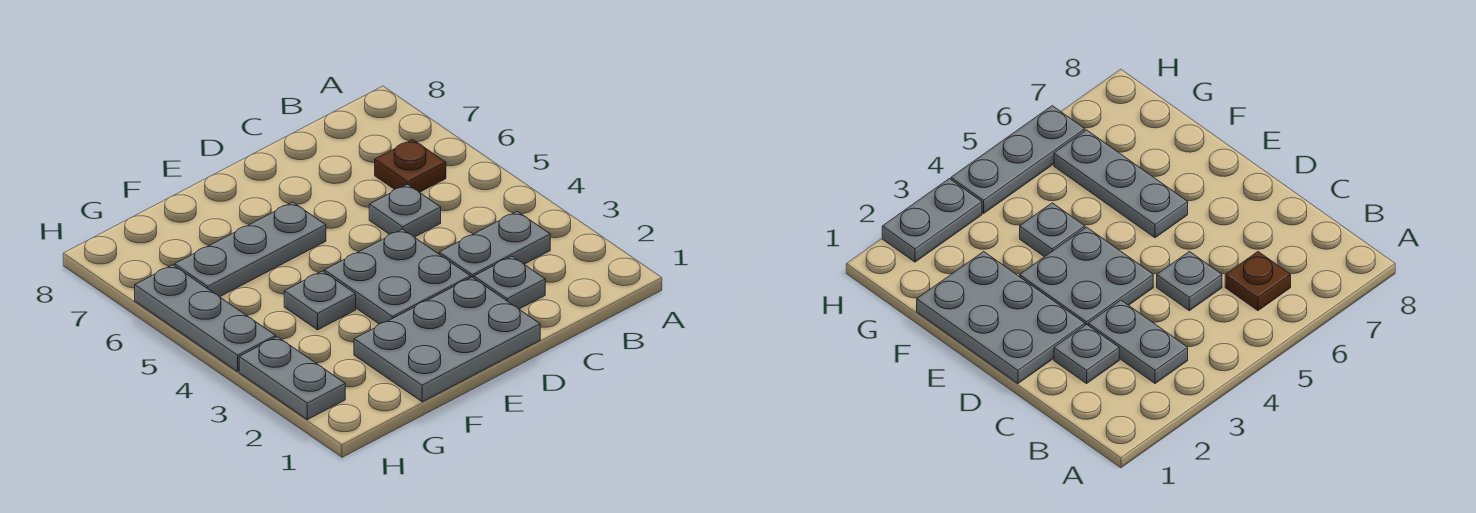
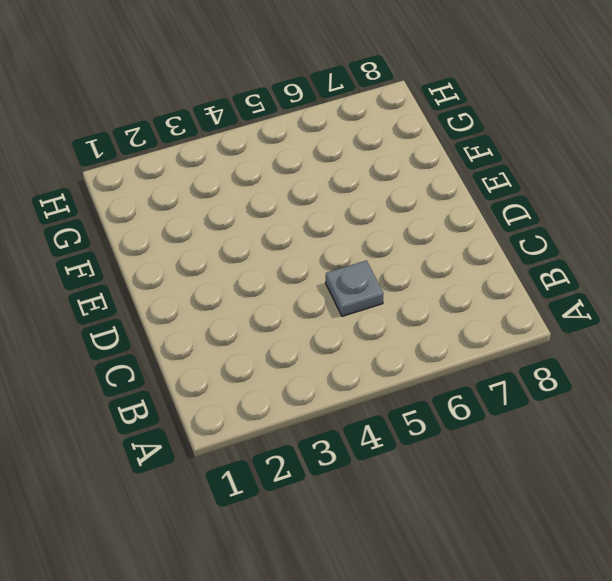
none -> grey plate B3:C3 level 1
none -> brown plate B6 level 1

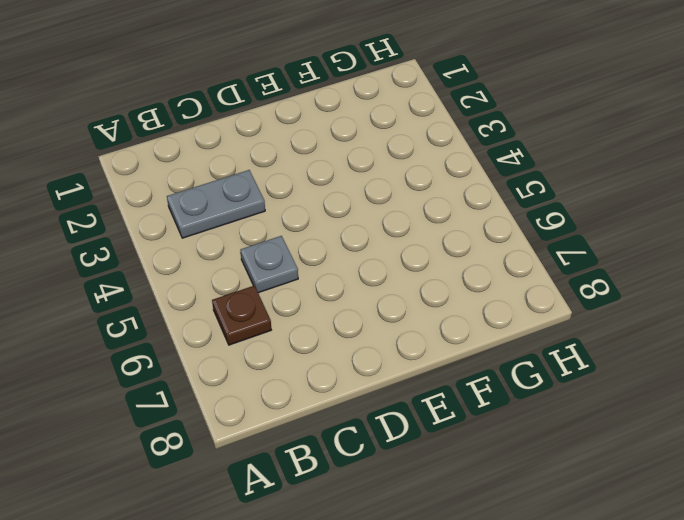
none -> grey plate C2 level 1
none -> grey plate D1:F2 level 1

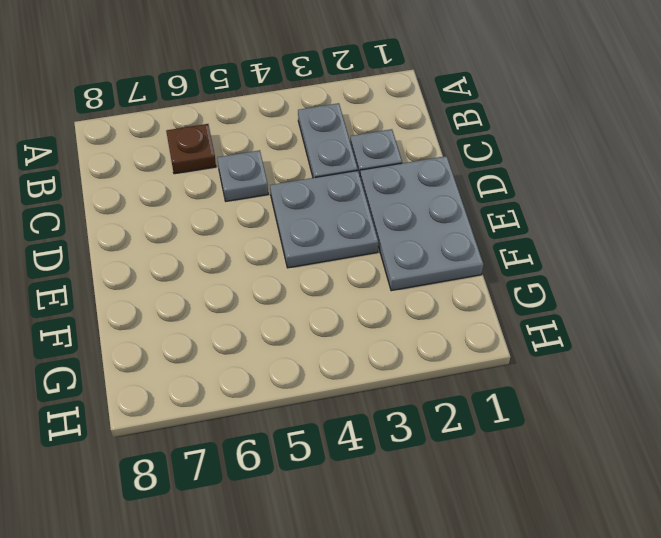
none -> grey plate E6:G6 level 1
none -> grey plate F4 level 1

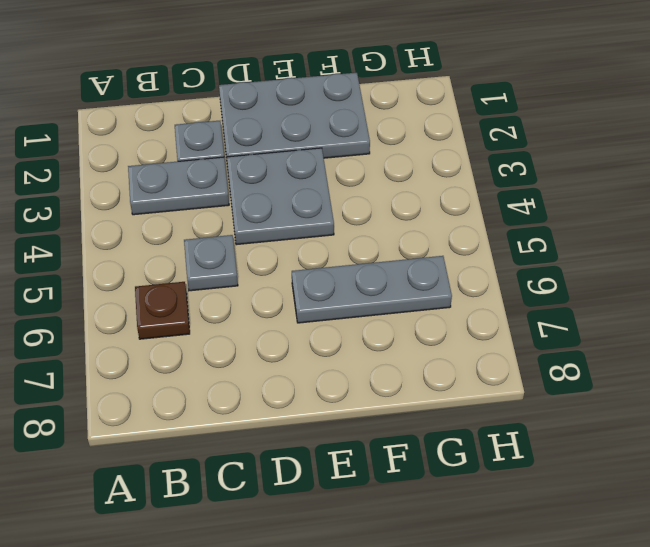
none -> grey plate F4 level 1
none -> grey plate H2:H3 level 1

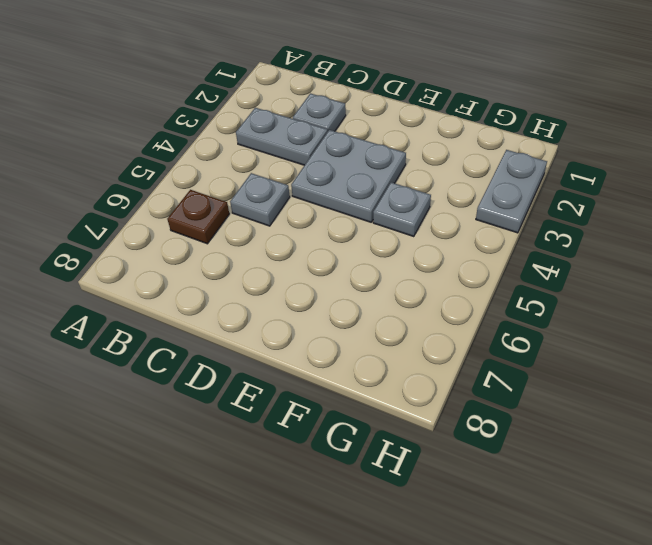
none -> grey plate D1:F2 level 1
none -> grey plate E6:G6 level 1

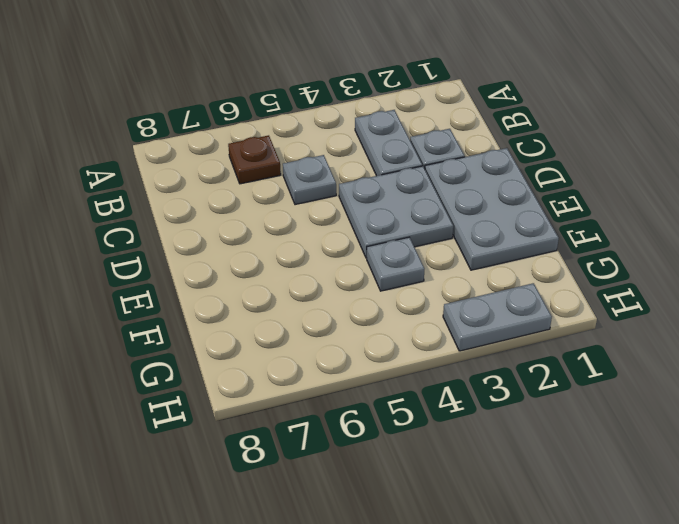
none -> grey plate E6:G6 level 1
none -> grey plate H4:H6 level 1

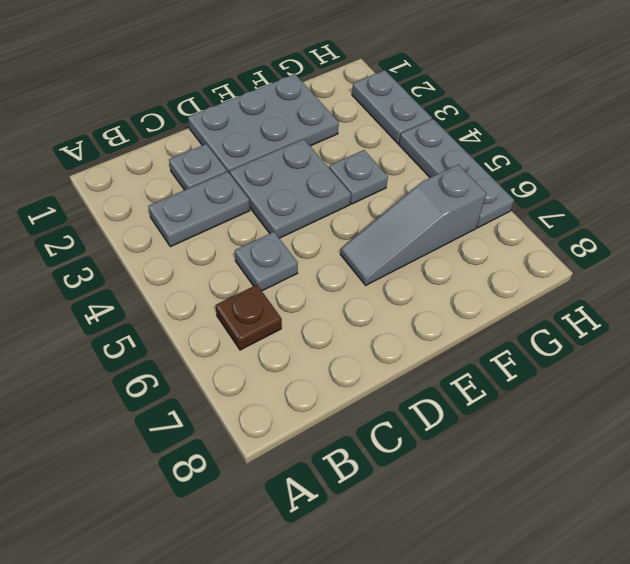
grey slope E6:G6 level 1 top G -> grey plate E6:G6 level 1

